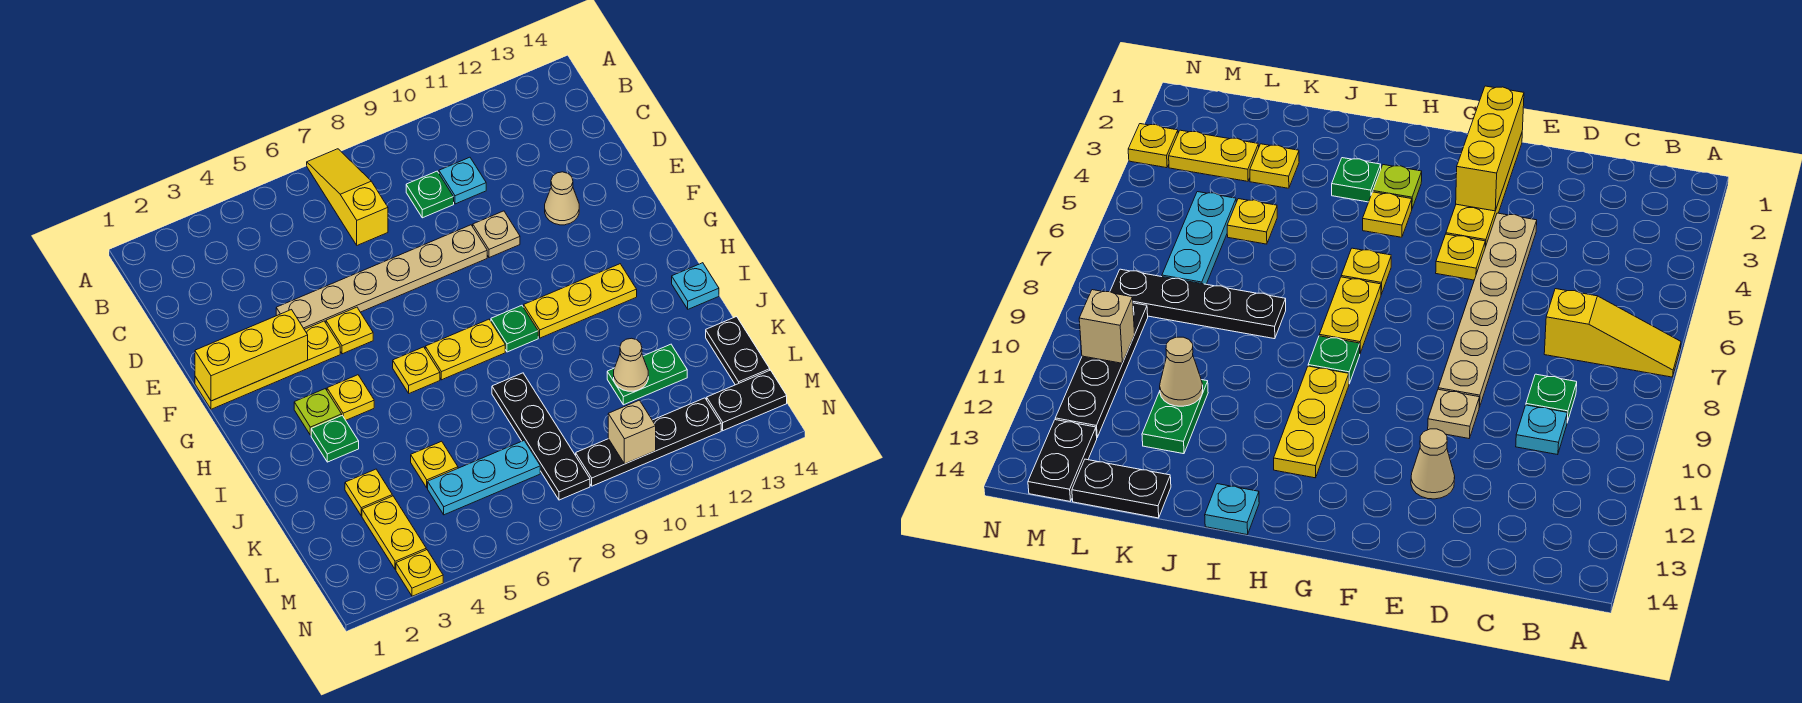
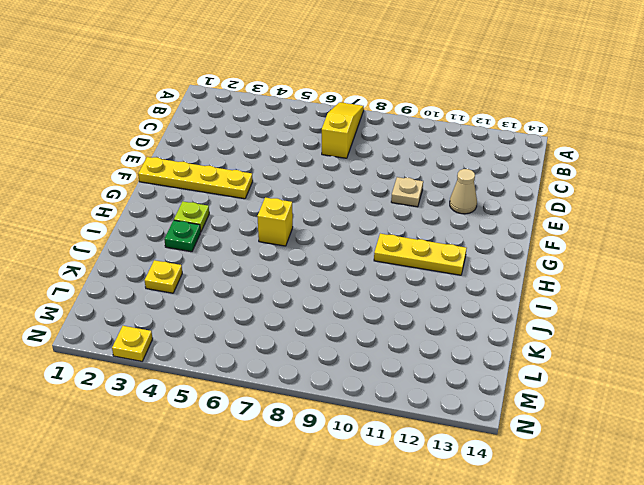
yellow brick H6 level 1 -> yellow plate H6 level 1
none -> green plate C9 level 1
none -> cyan plate C10 level 1
none -> tan plate E4:E9 level 1

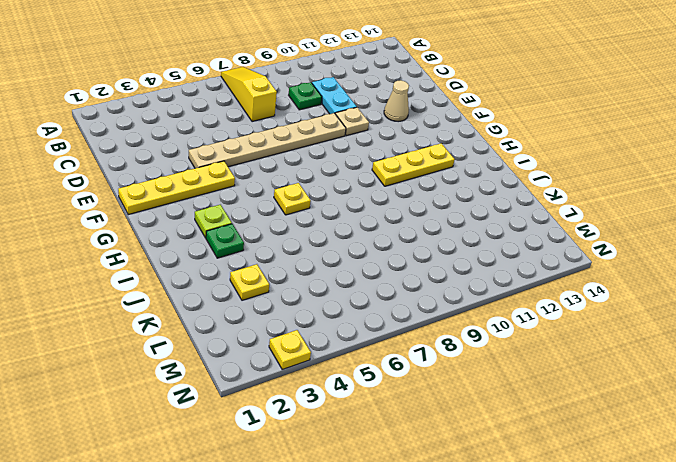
cyan plate C10:D10 level 1 -> cyan plate C10 level 1
none -> yellow plate F5 level 1
none -> yellow plate H4 level 1
none -> yellow plate H7:H8 level 1

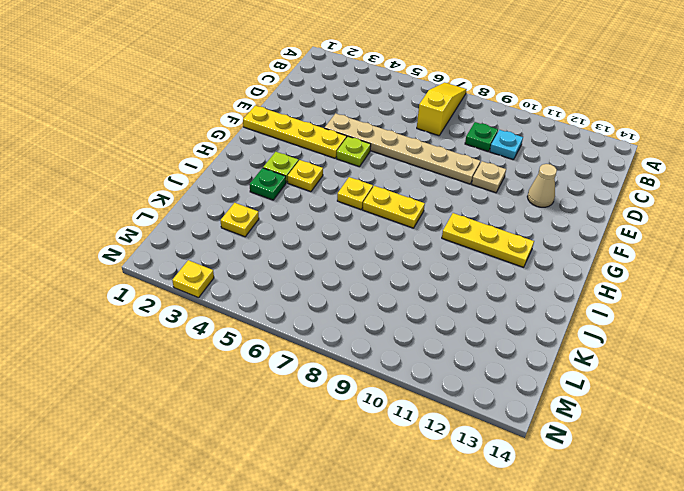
lime plate F5 level 1 -> yellow plate F5 level 1
none -> green plate H9 level 1
none -> cyan plate I14 level 1
none -> black plate J8:M8 level 1

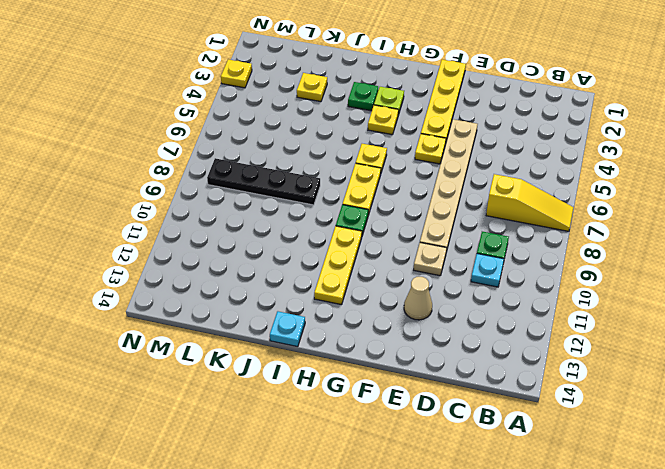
none -> yellow plate K5 level 1
none -> green plate K11:K12 level 1
none -> black plate K14:L14 level 1

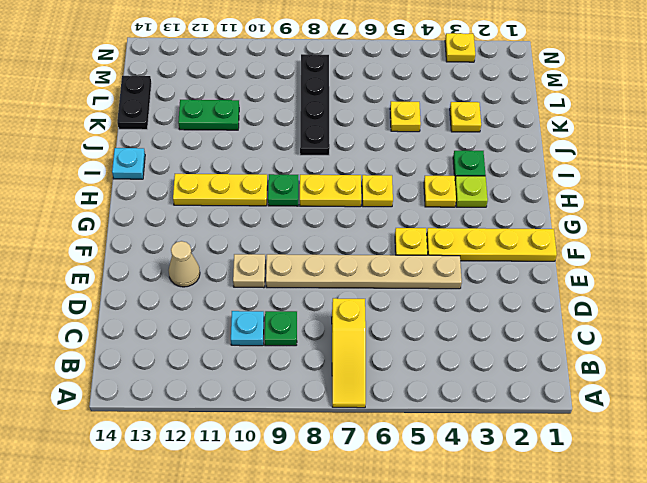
none -> yellow plate L3:M3 level 1
none -> cyan plate L5:L7 level 1
none -> black plate M9:M12 level 1

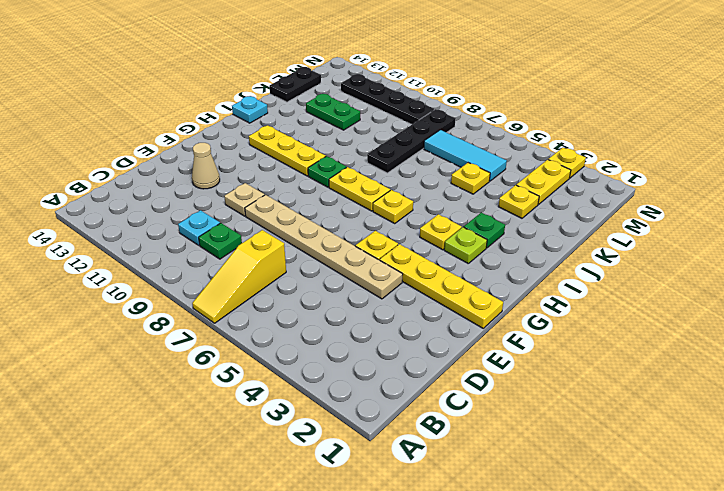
cyan tile L5:L7 level 1 -> cyan plate L5:L7 level 1
none -> black plate M13:M14 level 1
none -> yellow brick F1:F3 level 2
none -> tan cone K11 level 2

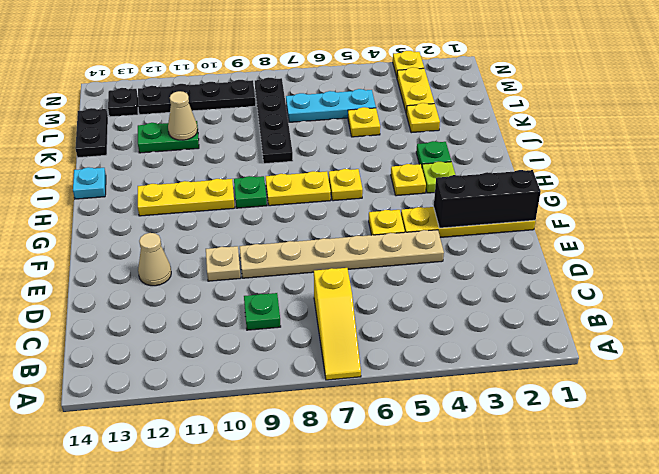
black brick F1:F3 level 2 -> yellow brick F1:F3 level 2
black plate M13 level 1 -> black plate M13:M14 level 1
none -> cyan plate C10 level 1
none -> tan brick M10 level 2

